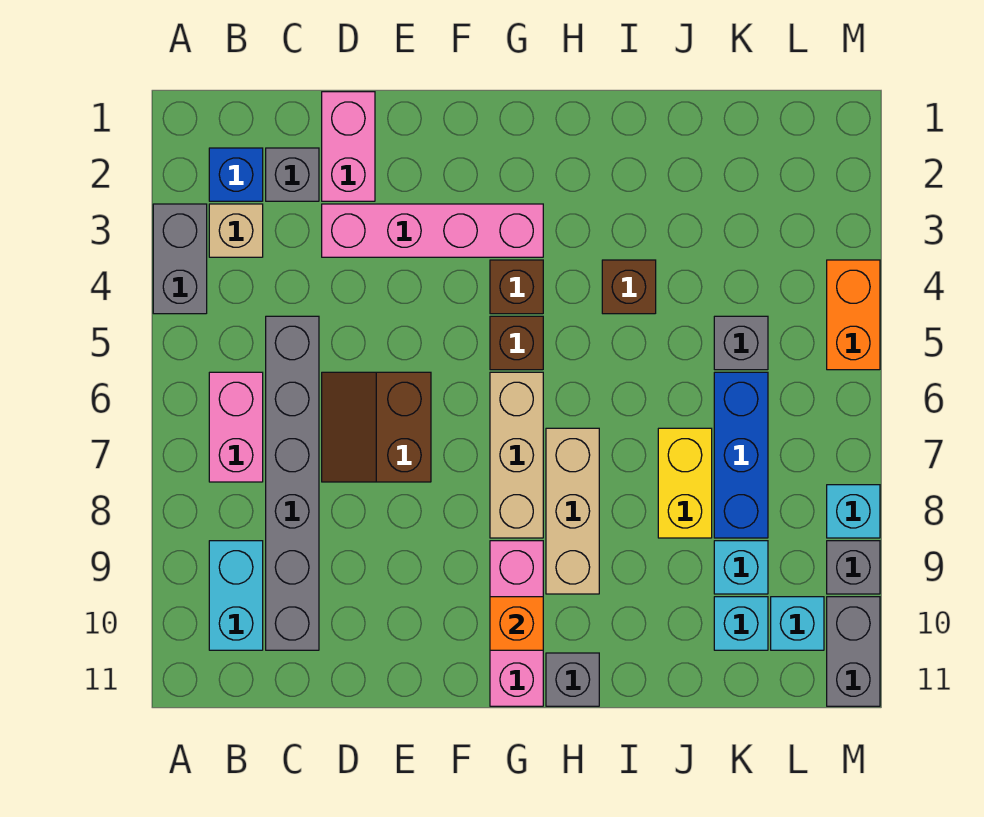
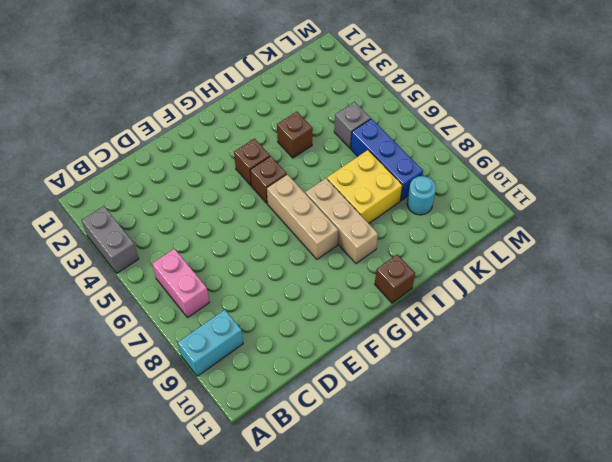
cyan brick A9:B9 level 1 -> cyan brick B9:B10 level 1
brown brick H11 level 1 -> grey brick H11 level 1
yellow brick I7:J8 level 1 -> yellow brick J7:J8 level 1
cyan round brick K9 level 1 -> cyan brick K9 level 1
none -> blue brick B2 level 1
none -> tan brick B3 level 1
none -> grey brick C2 level 1

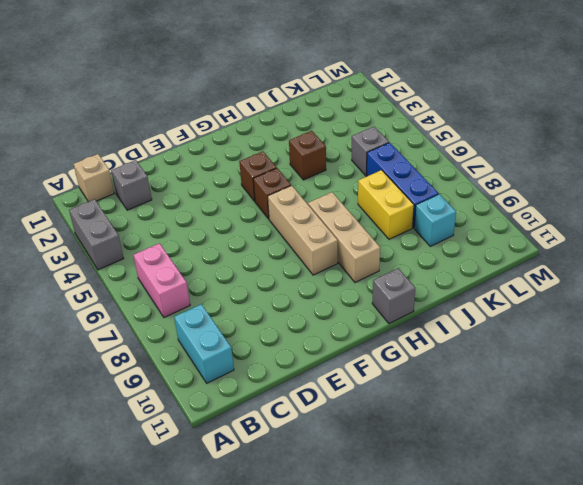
tan brick B1 level 1 -> tan brick B3 level 1
none -> blue brick B2 level 1
none -> grey brick C5:C10 level 1
none -> pink brick D1:D2 level 1

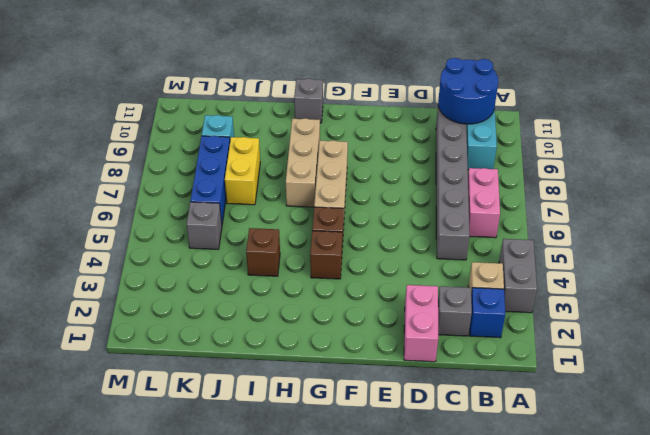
blue round brick B10:C11 level 2 -> none
none -> pink brick D3:G3 level 1
none -> brown slope D6:E7 level 1 top E
none -> pink brick G9:G11 level 1

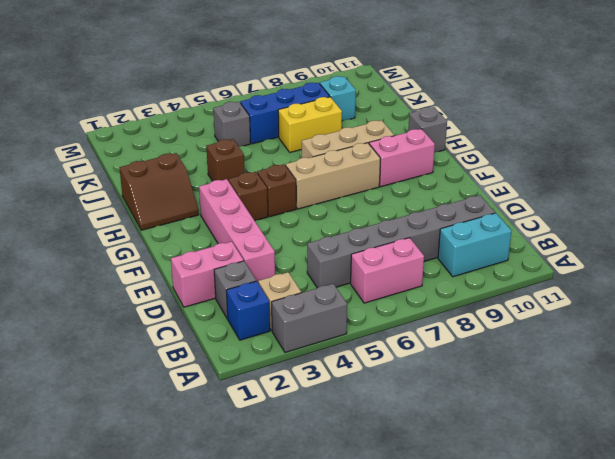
pink brick G9:G10 level 1 -> pink brick G9:G11 level 1
brown slope H1:I2 level 1 top I -> brown slope D6:E7 level 1 top E
none -> cyan brick K10 level 1
none -> cyan brick L10 level 1
none -> orange brick M4:M5 level 1

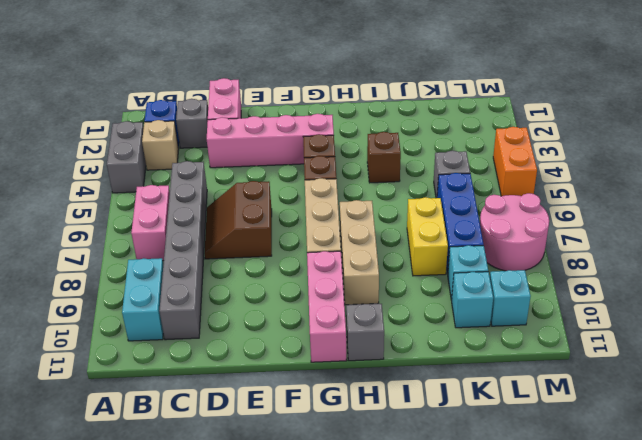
pink round brick L7:M8 level 1 -> cyan brick M8 level 1
none -> grey brick M9 level 1
none -> grey brick M10:M11 level 1
none -> orange brick G10 level 2

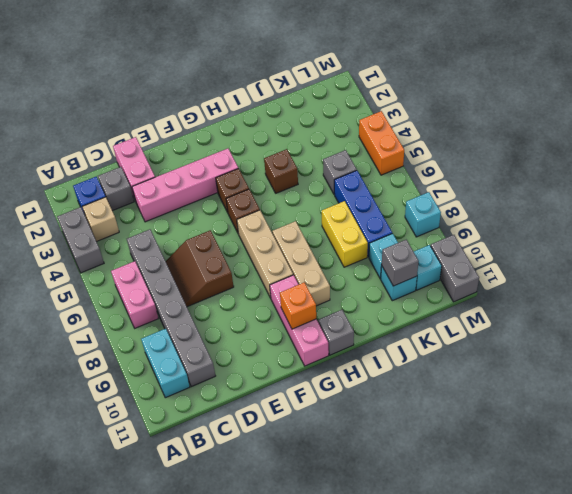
grey brick K10 level 2 -> grey brick M9 level 1

